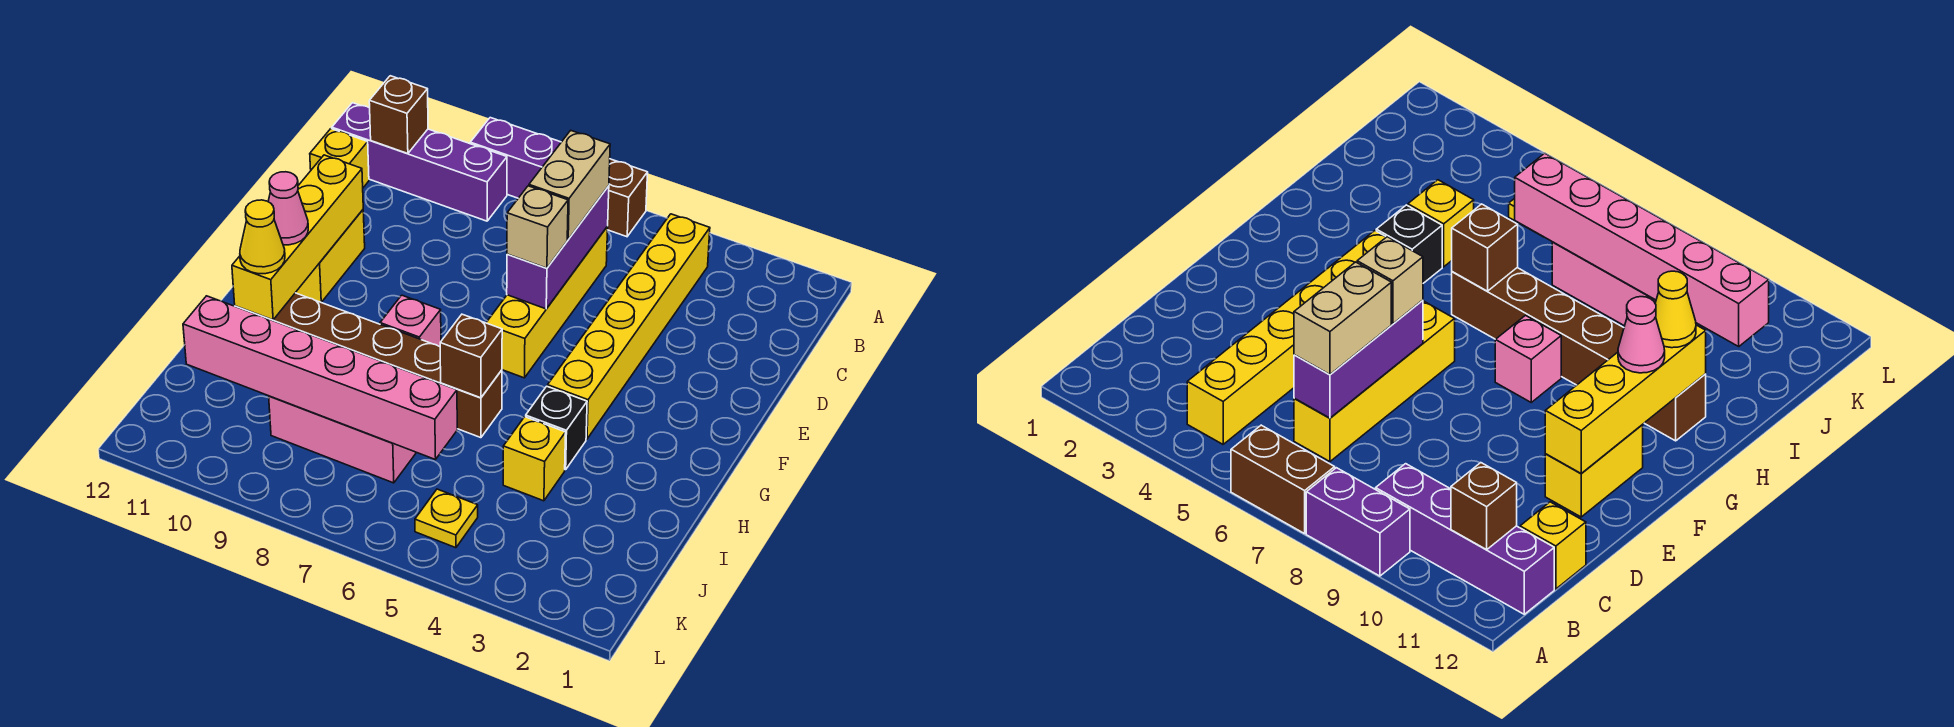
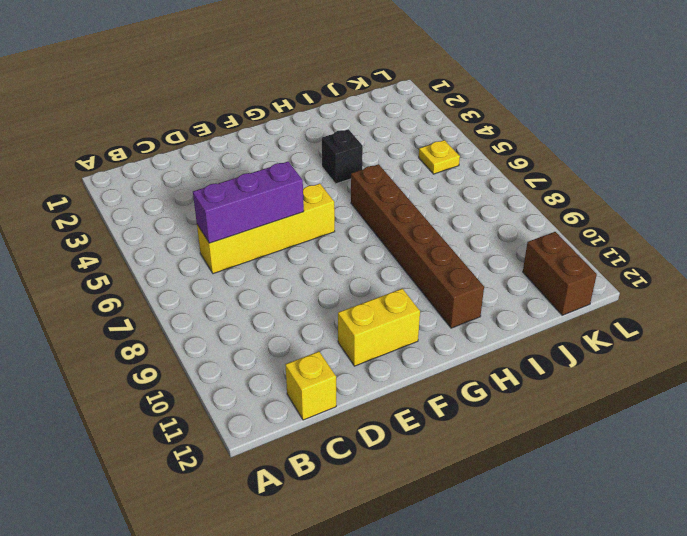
brown brick K11:K12 level 1 -> brown brick A6:A7 level 1
none -> purple brick A8:A9 level 1
none -> yellow brick B4:G4 level 1
none -> purple brick B9:B12 level 1

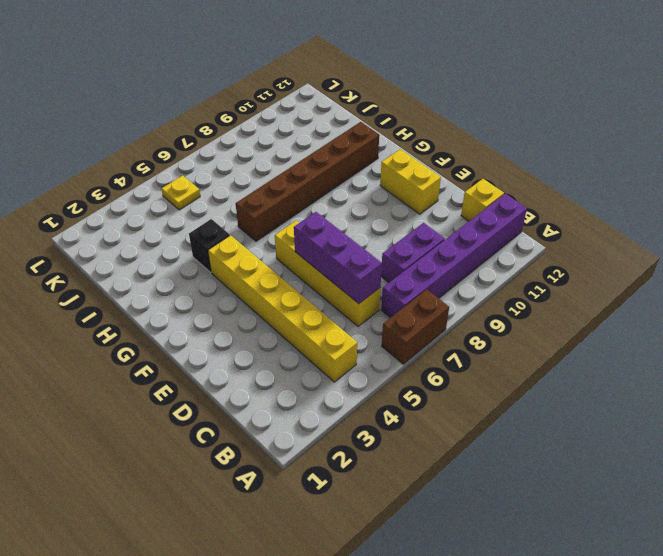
purple brick B7:B12 level 1 -> purple brick B9:B12 level 1
purple brick C8:C9 level 1 -> purple brick A8:A9 level 1
none -> pink brick G8 level 1
none -> yellow brick I4 level 1
none -> pink brick J7:J9 level 1

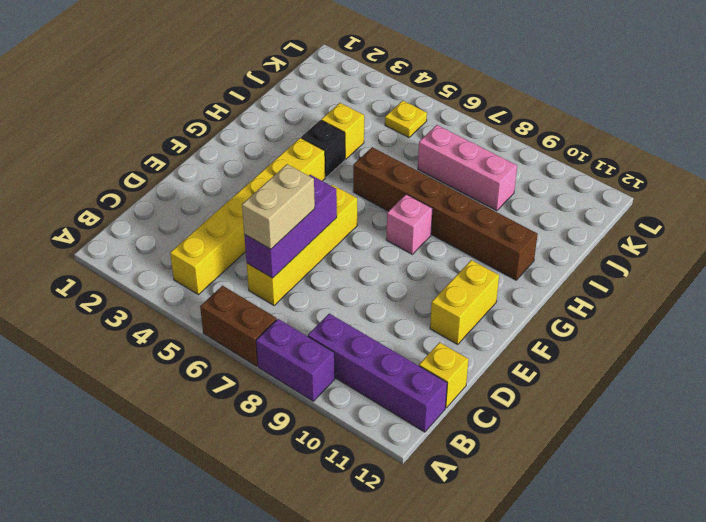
none -> brown brick B11 level 2
none -> yellow brick E11:H11 level 2
none -> brown brick H6 level 2

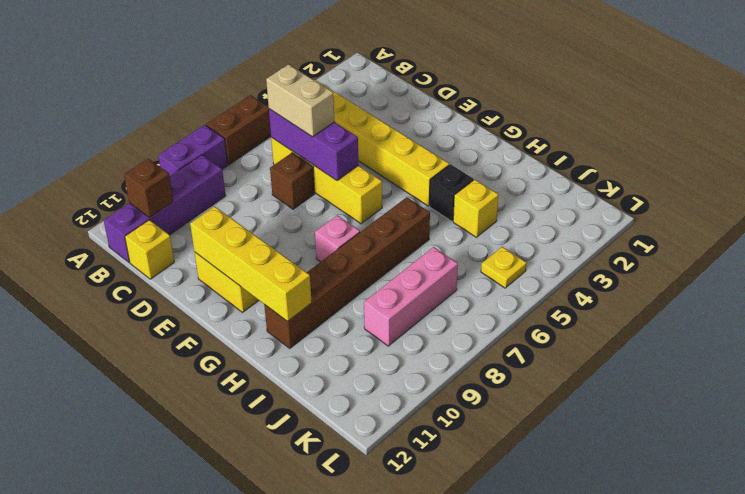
brown brick D7 level 1 -> brown brick H6 level 2
none -> pink brick J6:J11 level 2
none -> tan brick E6 level 3
none -> pink cone G11 level 3

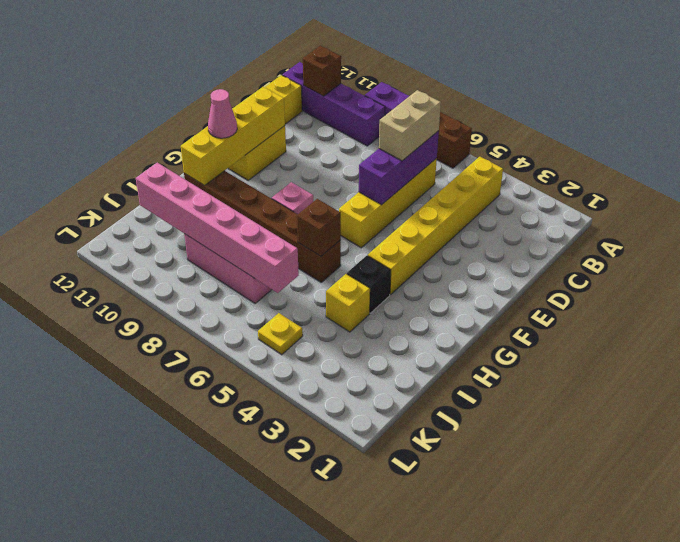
none -> tan brick E6 level 3
none -> yellow cone H11 level 3

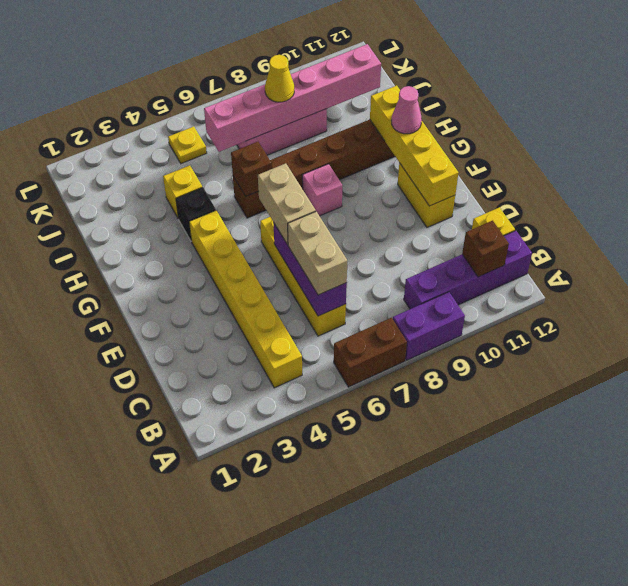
tan brick E6:F6 level 3 -> tan brick E6 level 3
yellow cone J8 level 3 -> yellow cone H11 level 3

